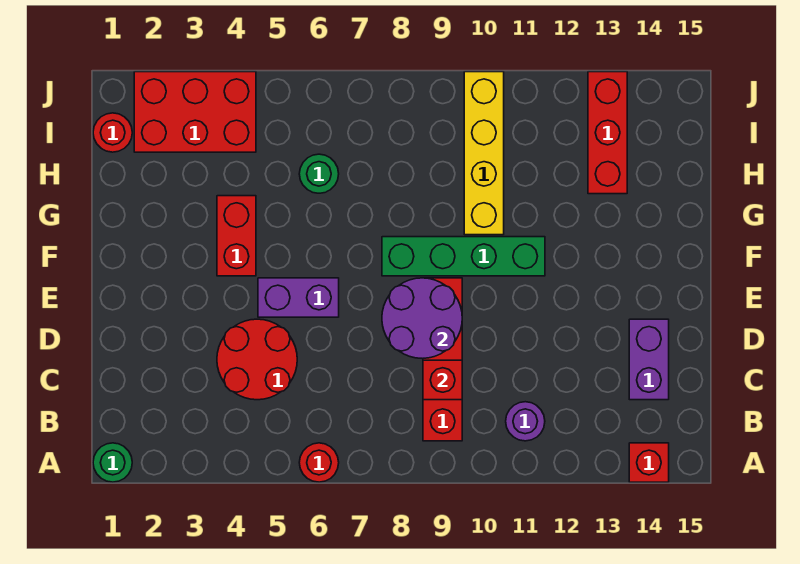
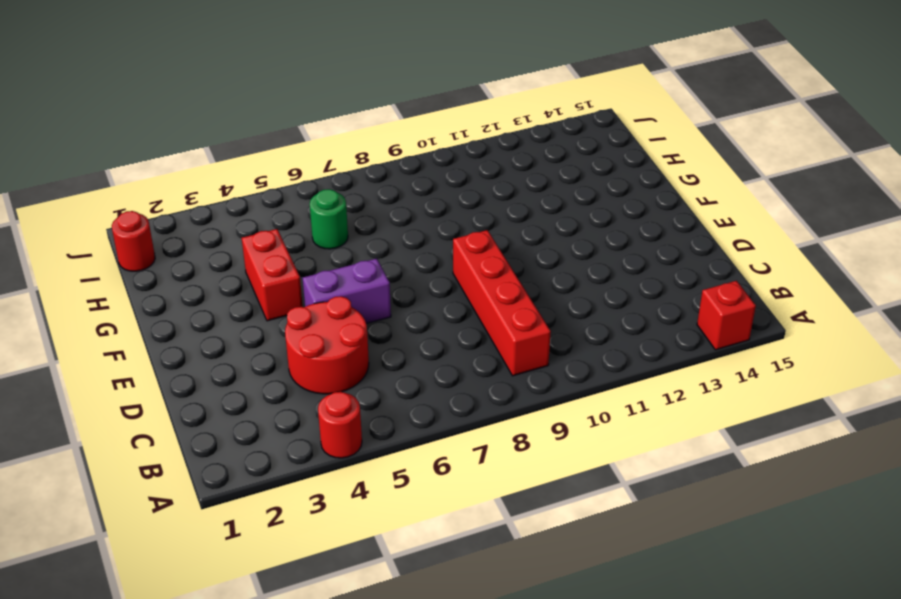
red round brick A4 level 1 -> red round brick A6 level 1
none -> green round brick A1 level 1
none -> purple round brick B11 level 1
none -> purple brick C14:D14 level 1

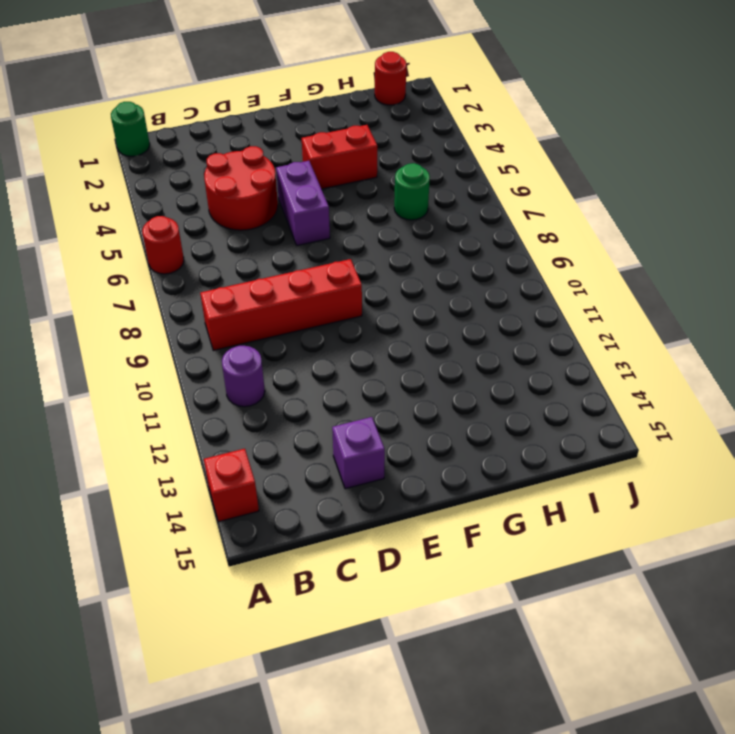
purple brick D14 level 1 -> purple brick C14:D14 level 1
none -> green brick F8:F11 level 1
none -> yellow brick G10:J10 level 1
none -> red brick H13:J13 level 1

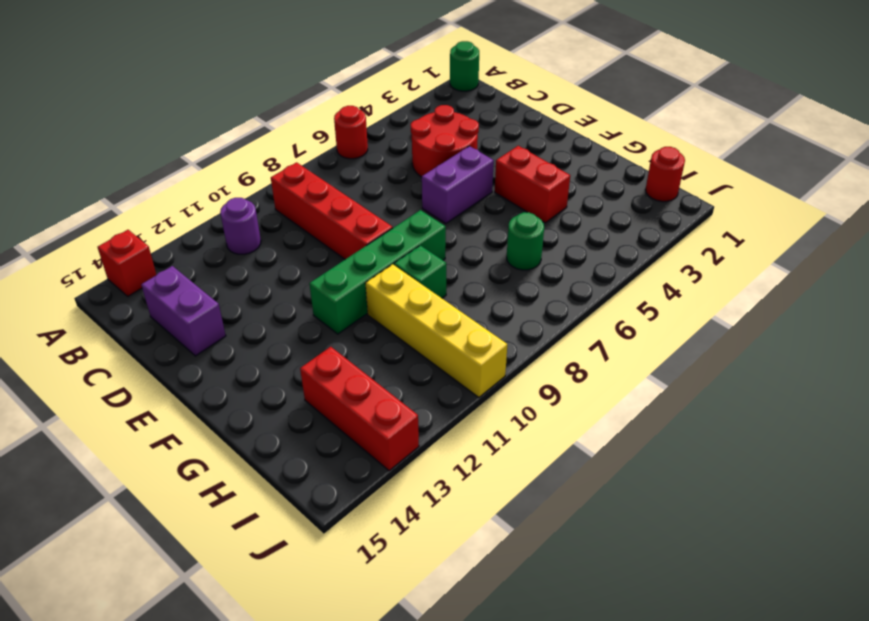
green brick G9 level 1 -> none
none -> red brick I2:J4 level 1
none -> red brick C9 level 2
none -> purple round brick D8:E9 level 2

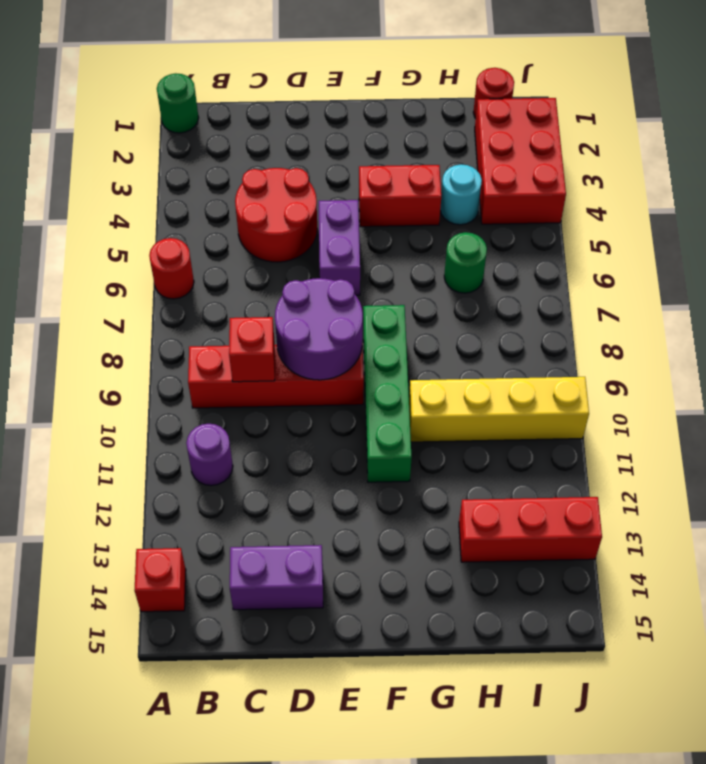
cyan round brick H4 level 1 -> none

